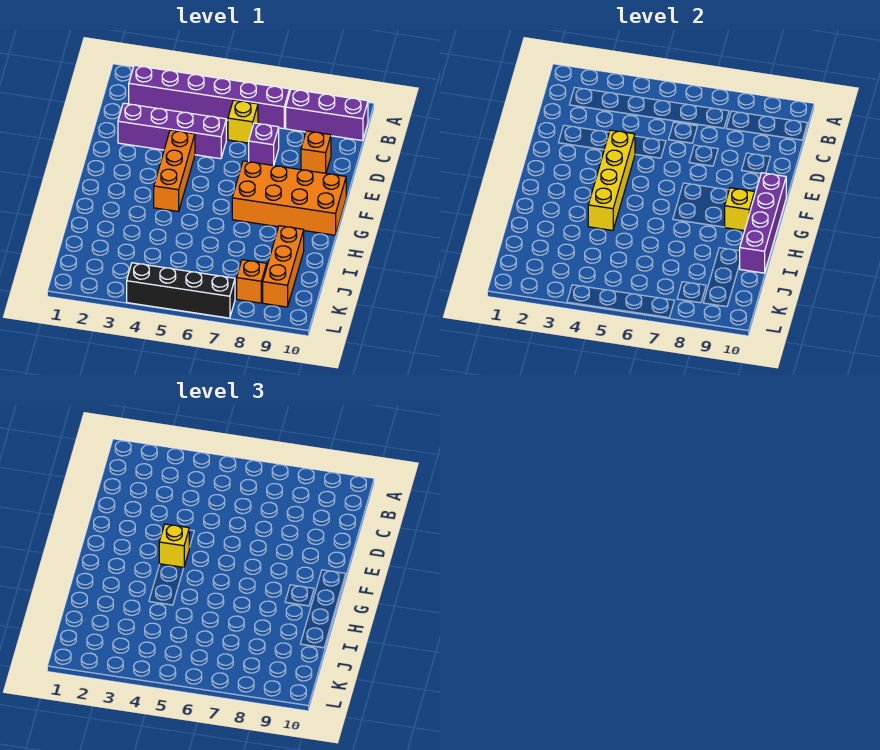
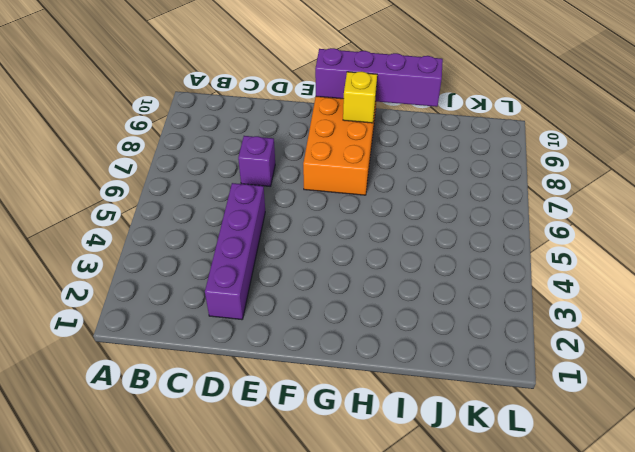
none -> purple brick B2:B7 level 1
none -> purple brick B8:B10 level 1
none -> yellow brick C6 level 1

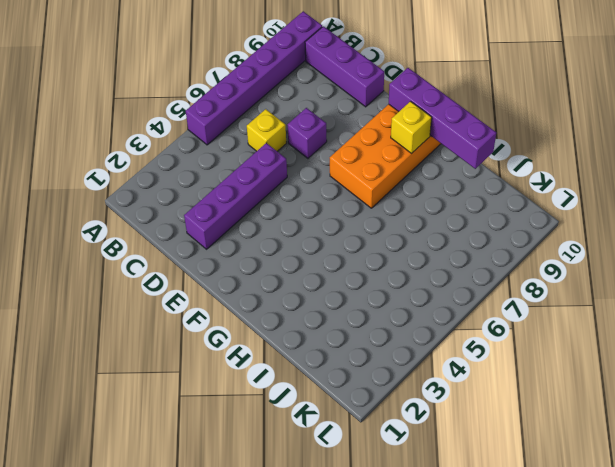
purple brick A5:A10 level 1 -> purple brick B2:B7 level 1
purple brick B10:D10 level 1 -> purple brick B8:B10 level 1
none -> orange brick D9 level 1
none -> orange brick E4:G4 level 1
none -> orange brick I9:K9 level 1

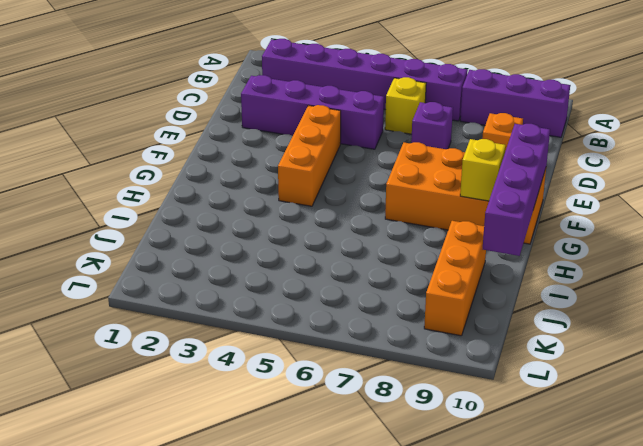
none -> orange brick K8 level 1
none -> black brick L4:L7 level 1
none -> yellow brick E4:H4 level 2

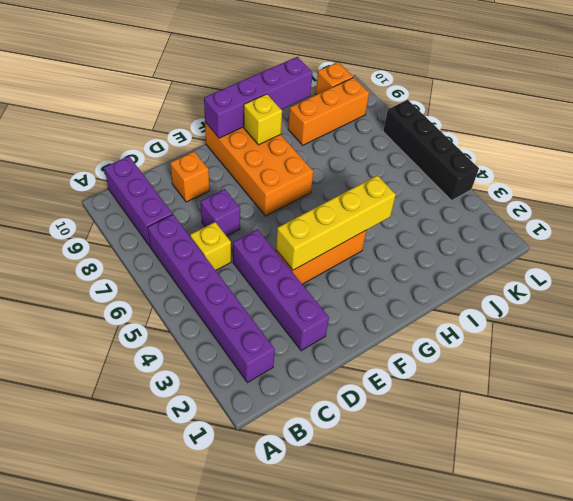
orange brick K10 level 1 -> orange brick K8 level 1
none -> yellow brick F4 level 3

